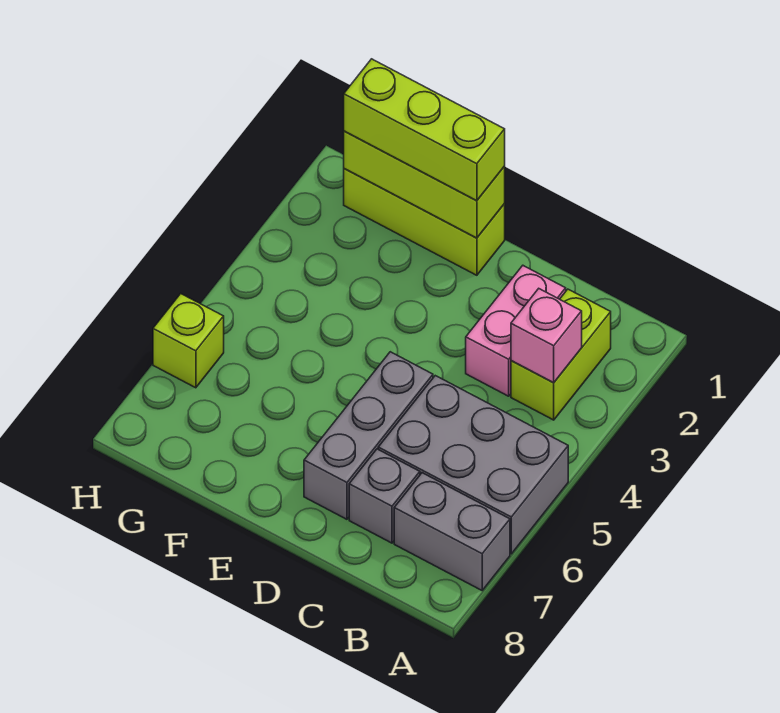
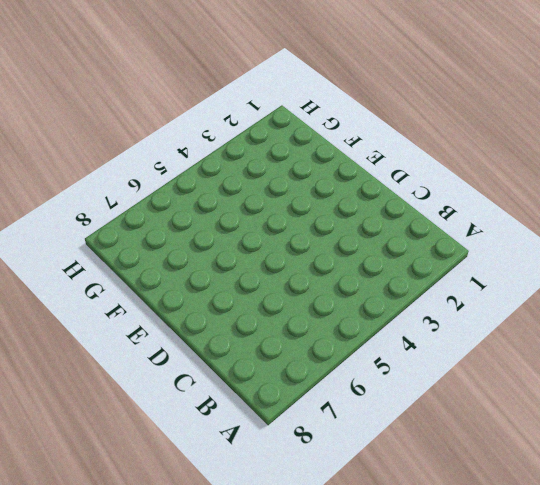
none -> grey brick A5:C6 level 1
none -> grey brick A7:B7 level 1

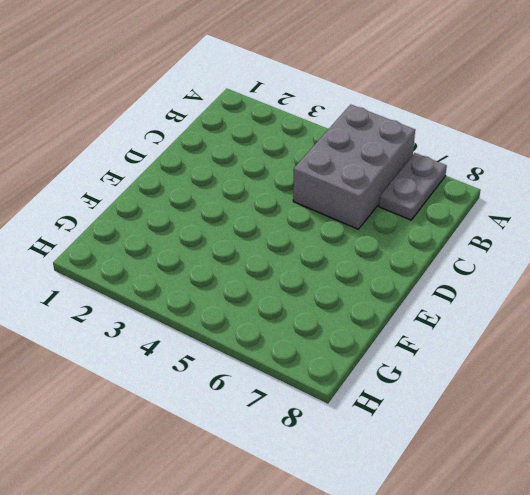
grey plate A7:B7 level 1 -> grey brick A7:B7 level 1
none -> lime brick B2:B3 level 1
none -> pink brick C2:C3 level 1

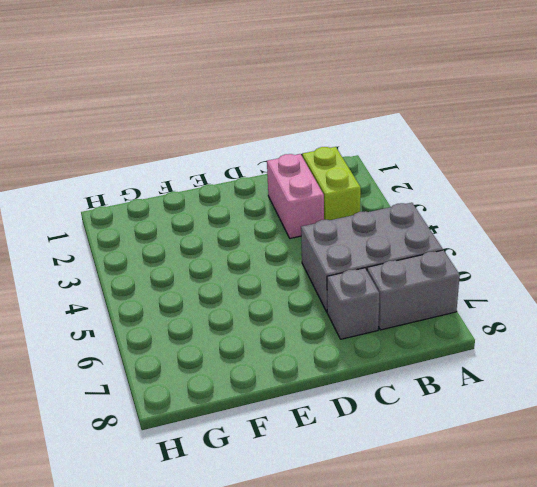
none -> grey brick D5:D7 level 1
none -> lime brick E1:G1 level 1

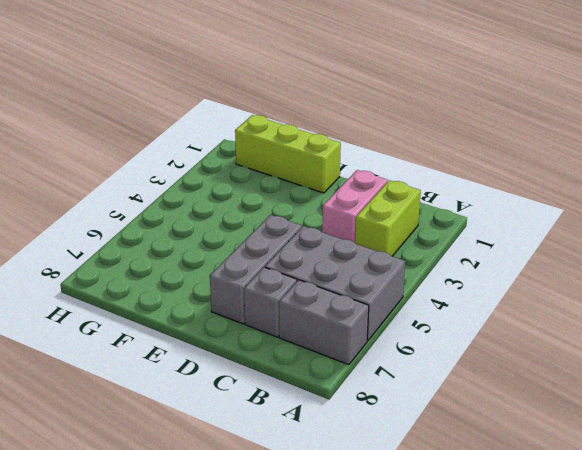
none -> lime brick H6 level 1
none -> pink brick B3 level 2

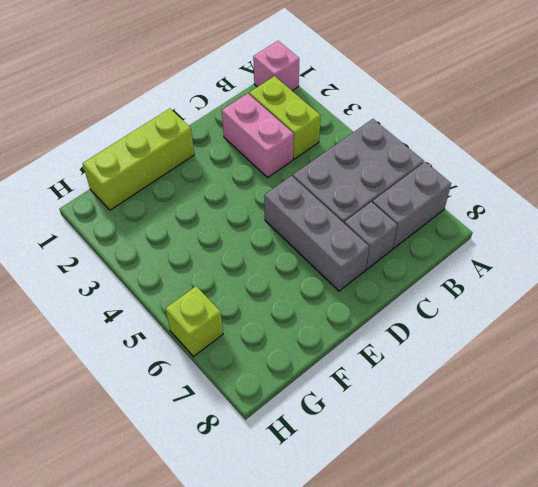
pink brick A1 level 1 -> pink brick B3 level 2
none -> lime brick E1:G1 level 2
none -> lime brick E1:G1 level 3

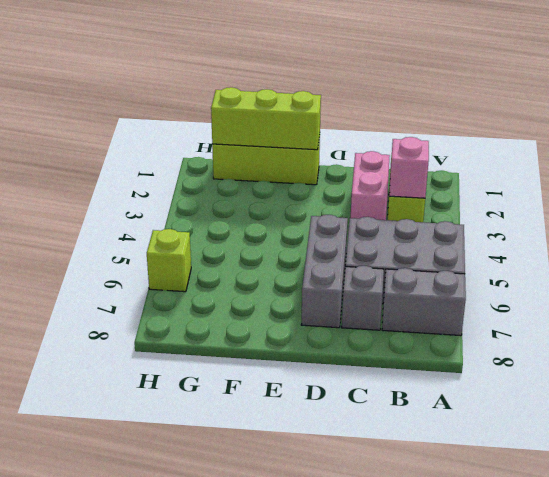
none -> lime brick E1:G1 level 3

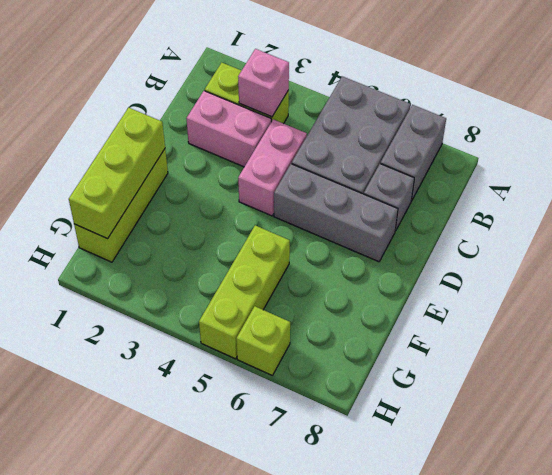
pink brick C4:D4 level 1 -> none
lime brick F5:H5 level 1 -> lime brick E1:G1 level 3

